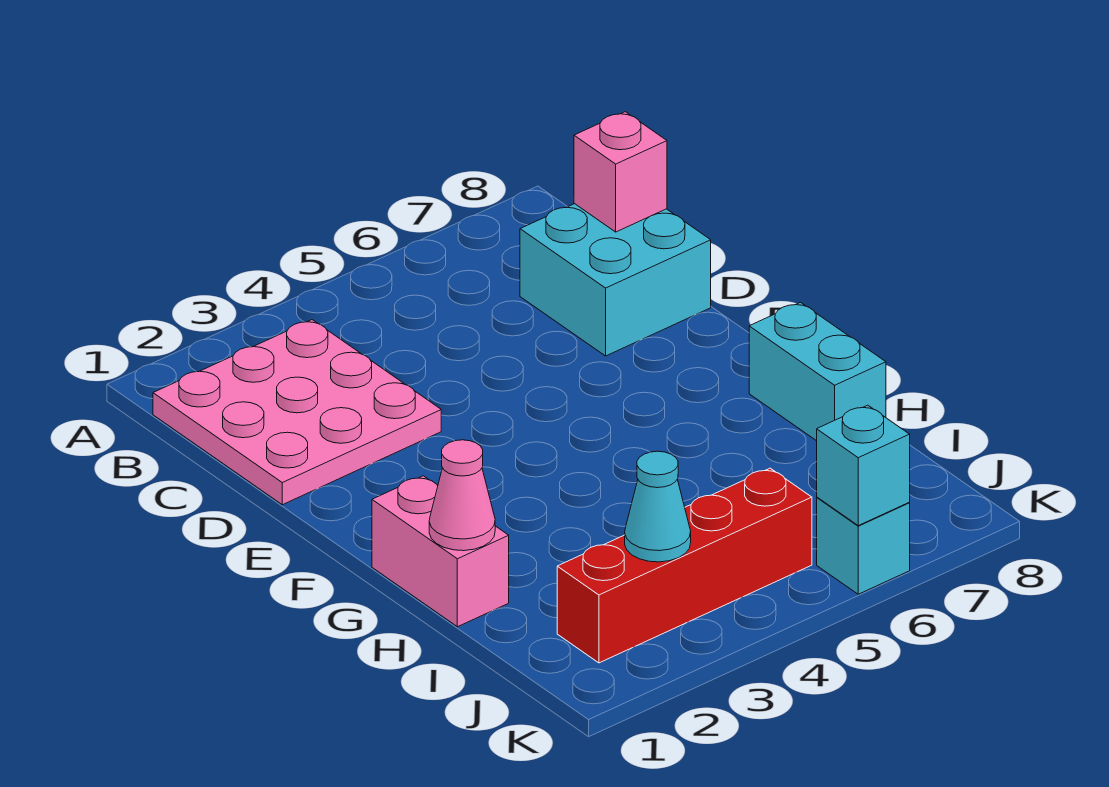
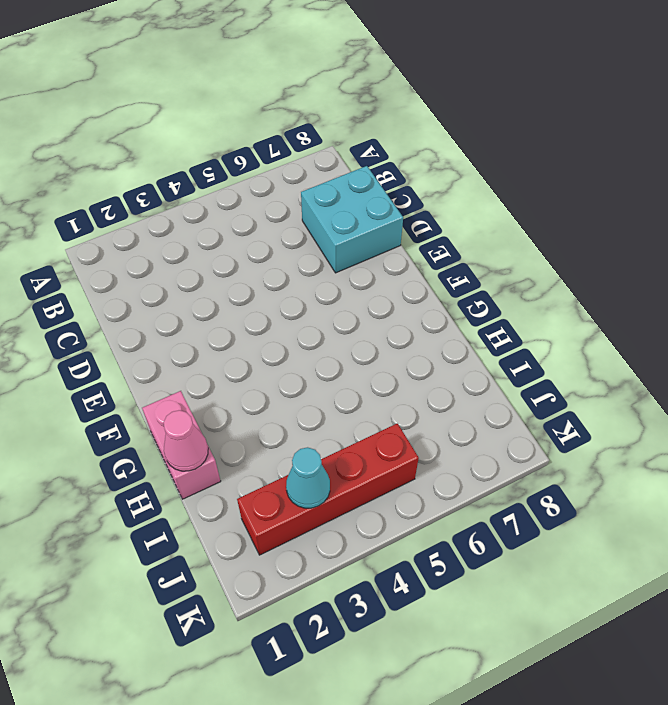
none -> pink plate B1:D3 level 1
none -> cyan brick G8:H8 level 1

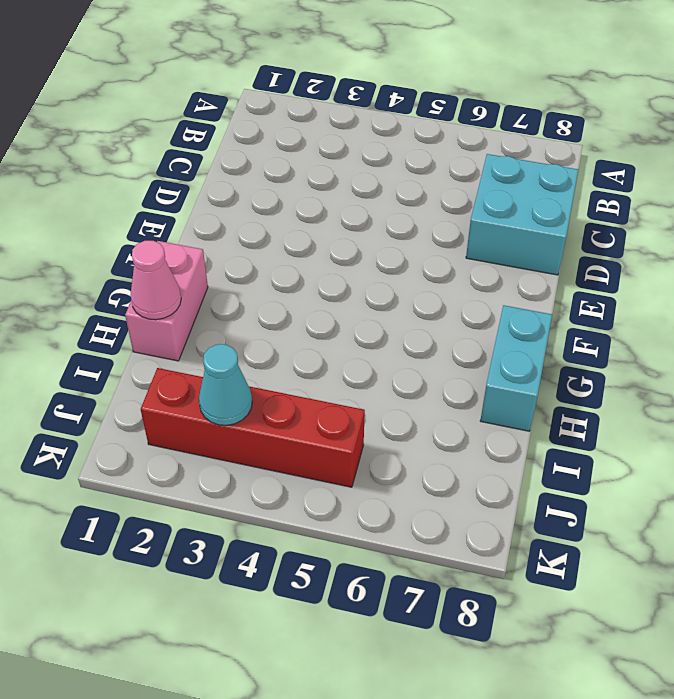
none -> pink plate B1:D3 level 1
none -> cyan brick K6 level 1

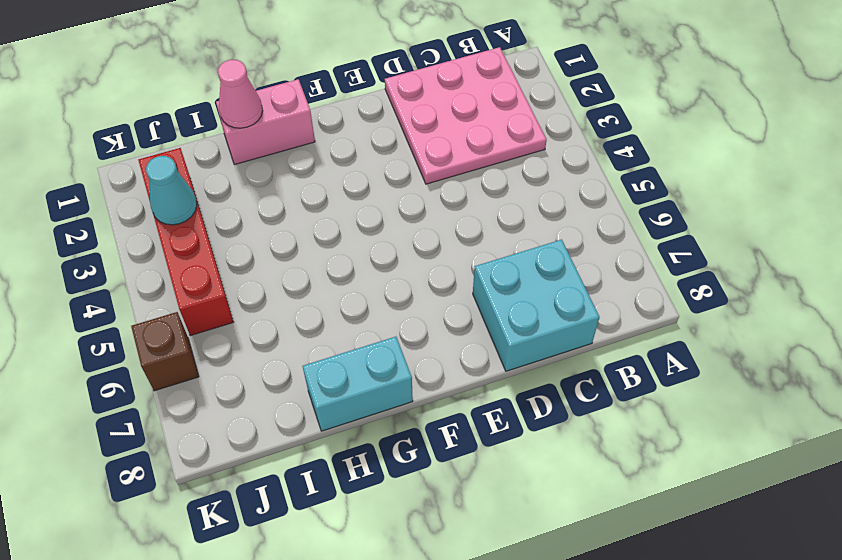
brown brick K6 level 1 -> cyan brick K6 level 1
none -> pink brick C8 level 2
none -> cyan brick K6 level 2

